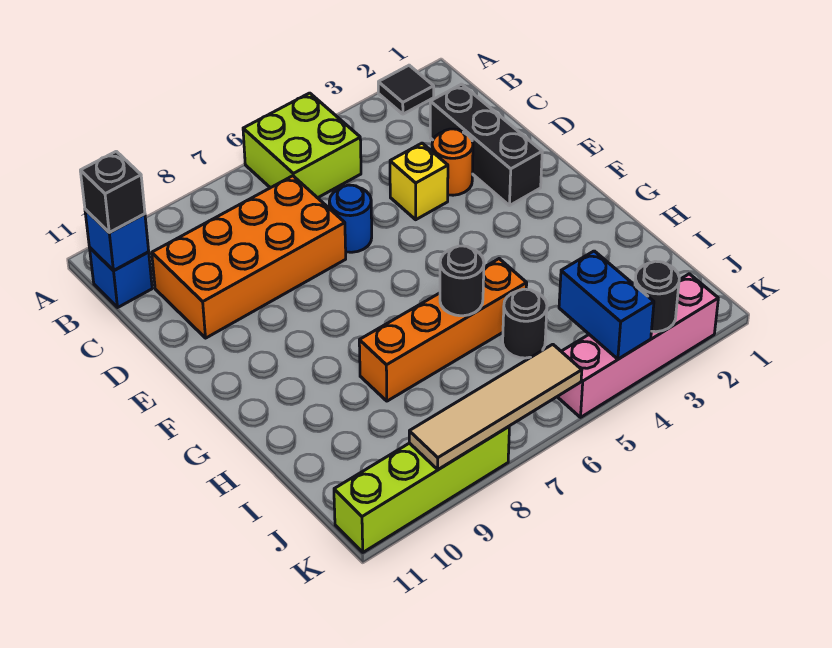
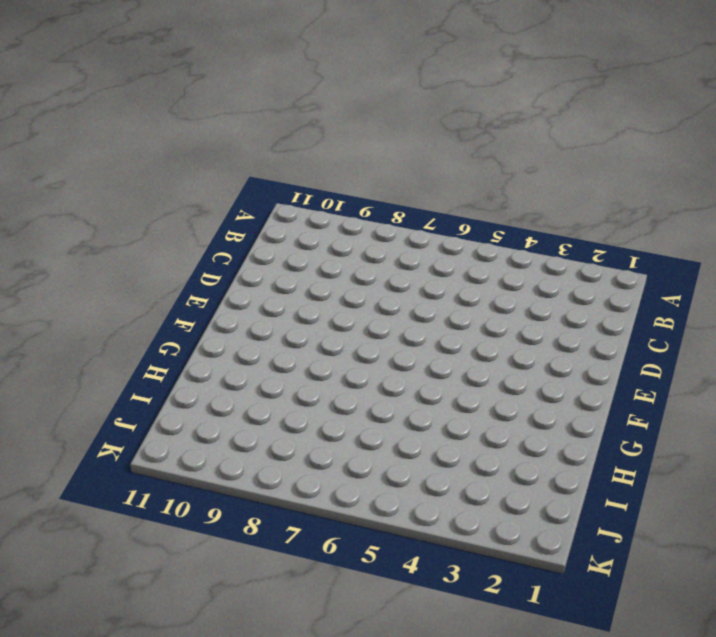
none -> black tile A2 level 1
none -> lime brick A5:B6 level 1
none -> blue brick B11 level 1

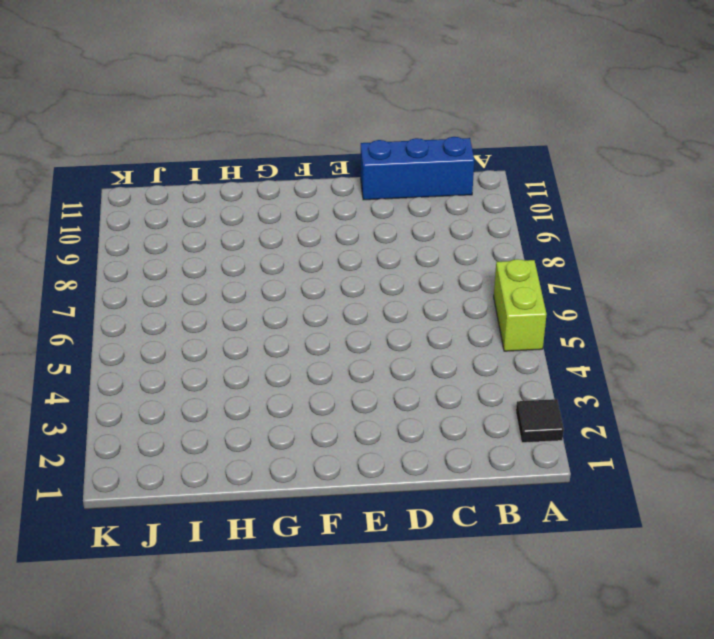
lime brick A5:A6 level 1 -> lime brick A5:B6 level 1
blue brick B11:D11 level 1 -> blue brick B11 level 1
none -> black brick C2:E2 level 1
none -> orange brick C7:D10 level 1
none -> orange round brick D3 level 1

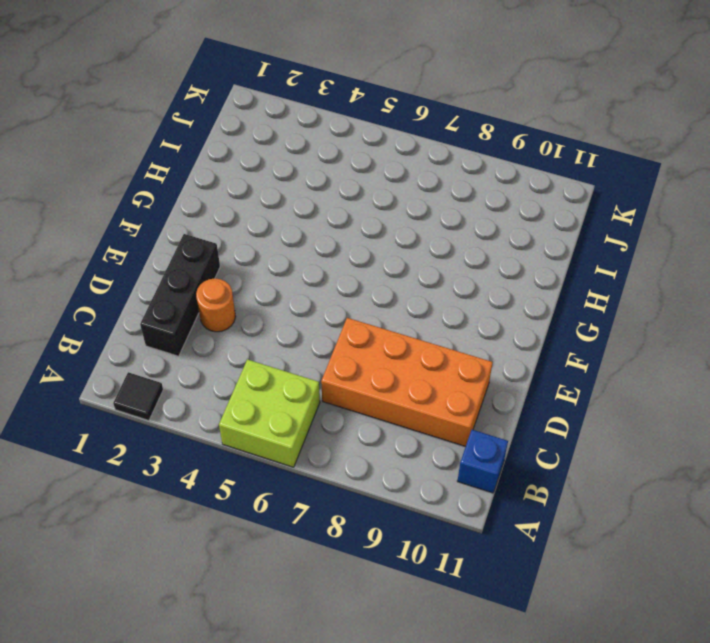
none -> yellow brick D4 level 1
none -> blue round brick D6 level 1
none -> orange brick H5:H8 level 1

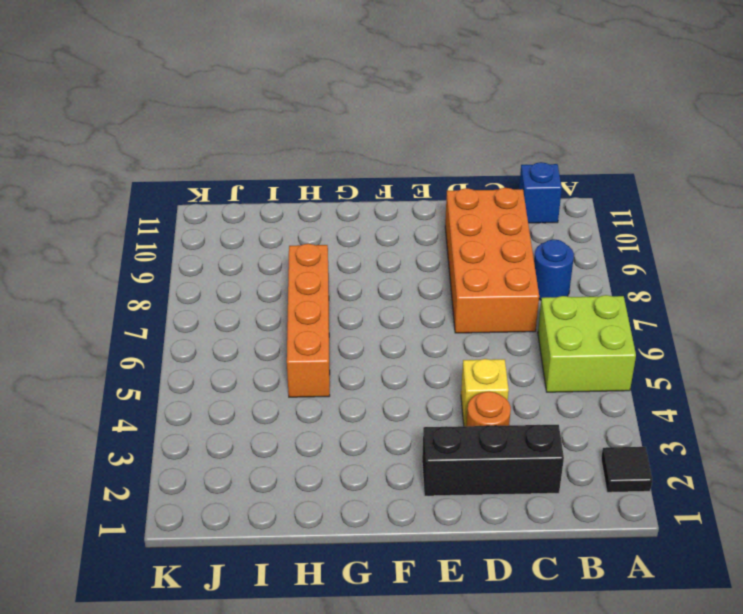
blue round brick B8 level 1 -> blue round brick D6 level 1
none -> black round brick I5 level 1
none -> pink brick K2:K5 level 1
none -> lime brick K8:K11 level 1

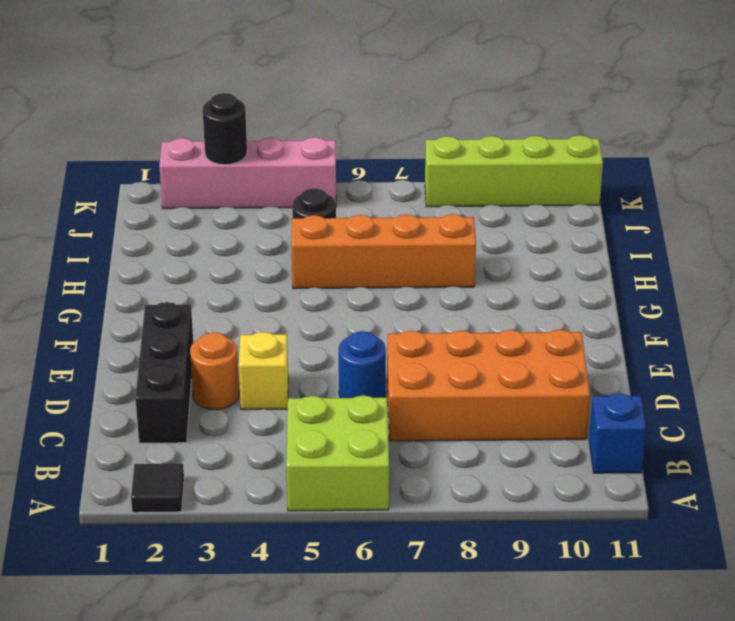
none -> blue brick B11 level 2
none -> black round brick H6 level 2
none -> blue brick J4:K4 level 2

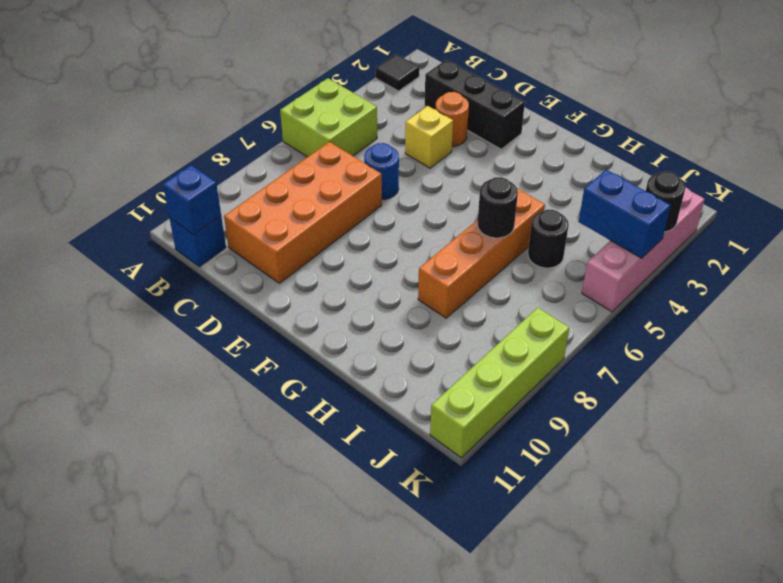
none -> tan tile K6:K9 level 2
none -> black brick B11 level 3

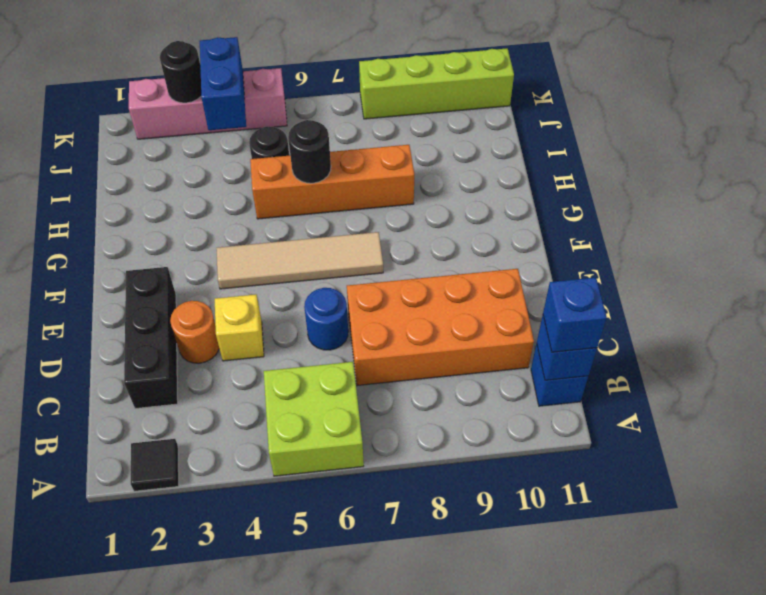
blue brick B11 level 3 -> black brick B11 level 3
tan tile F4:F7 level 1 -> tan tile K6:K9 level 2

